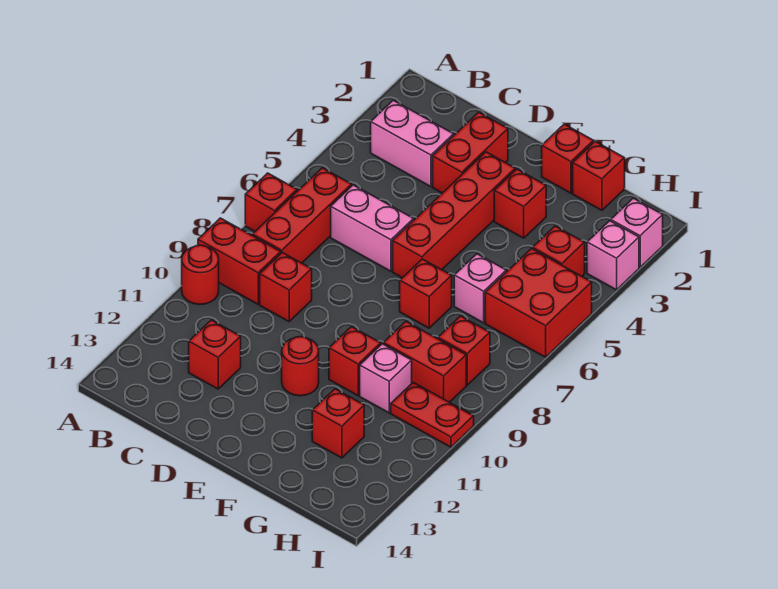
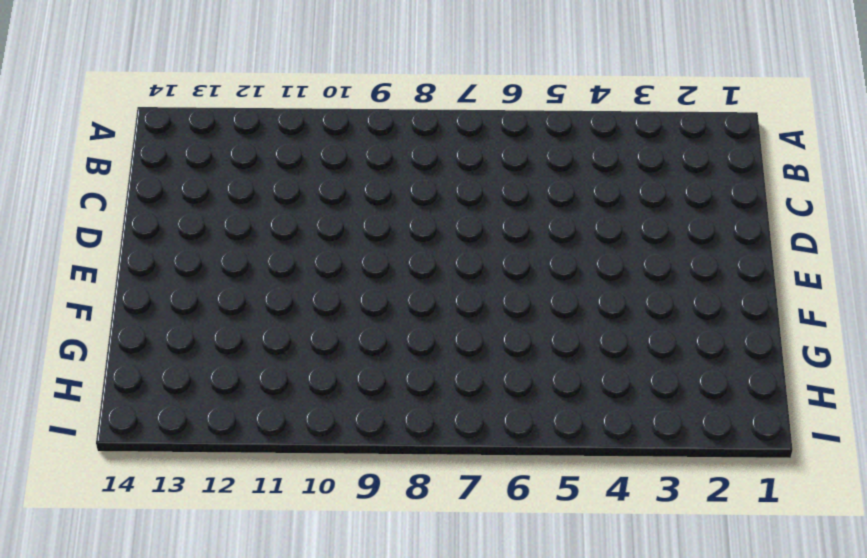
none -> red brick A7 level 1
none -> red brick A9:B9 level 1
none -> red round brick A10 level 1

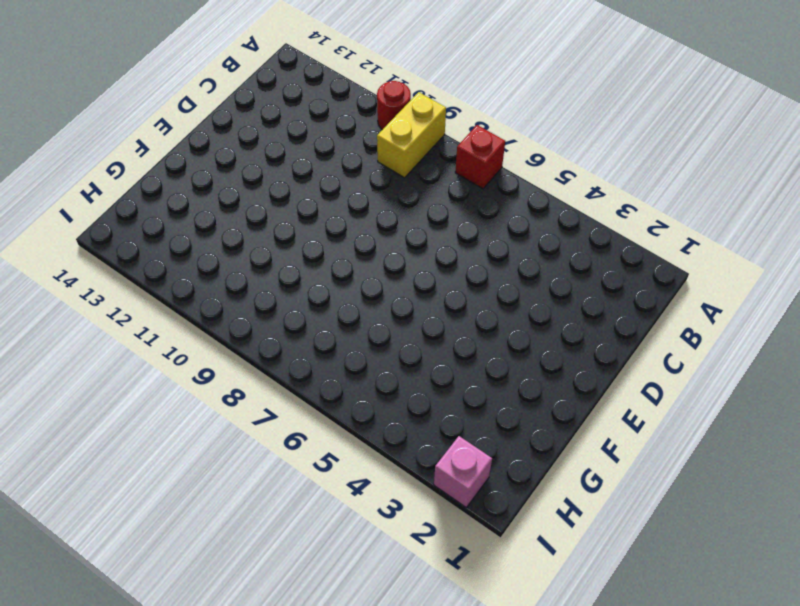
yellow brick A9:B9 level 1 -> red brick A9:B9 level 1
none -> pink brick B3:C3 level 1
none -> red brick B6:B8 level 1
none -> pink brick C6:D6 level 1

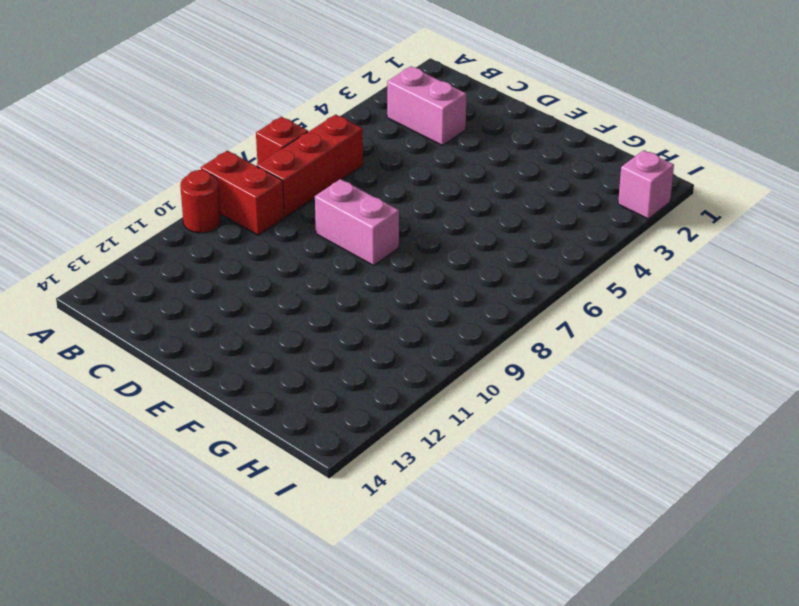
pink brick D8:E8 level 1 -> pink brick C6:D6 level 1
none -> red brick C9 level 1
none -> red brick C12 level 1
none -> red brick D2:D3 level 1

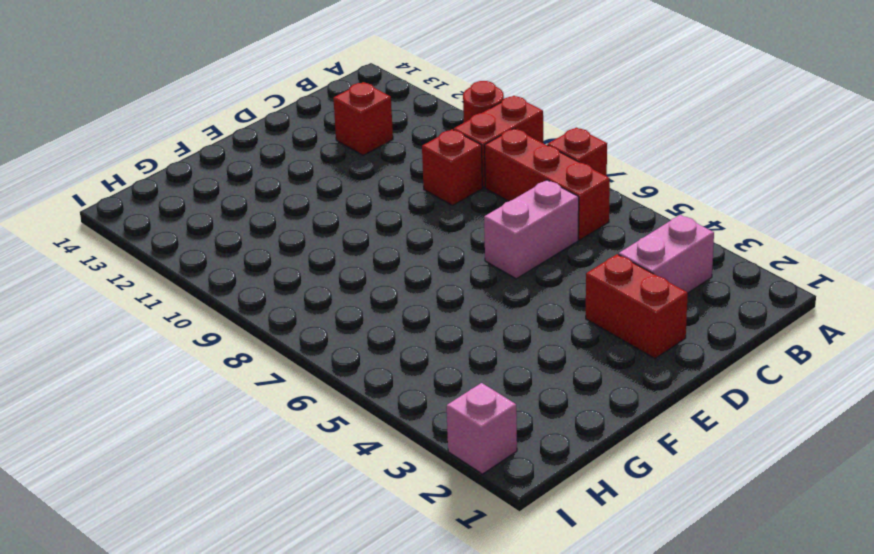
none -> red brick E3:E6 level 1
none -> red round brick E11 level 1
none -> red brick F1 level 1

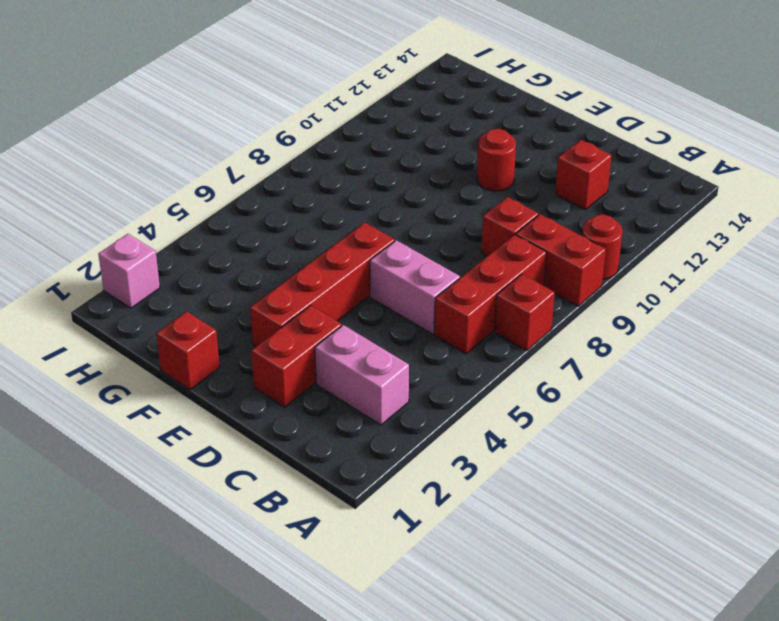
none -> red brick F3 level 1
none -> red brick F7 level 1
none -> red brick F10 level 1

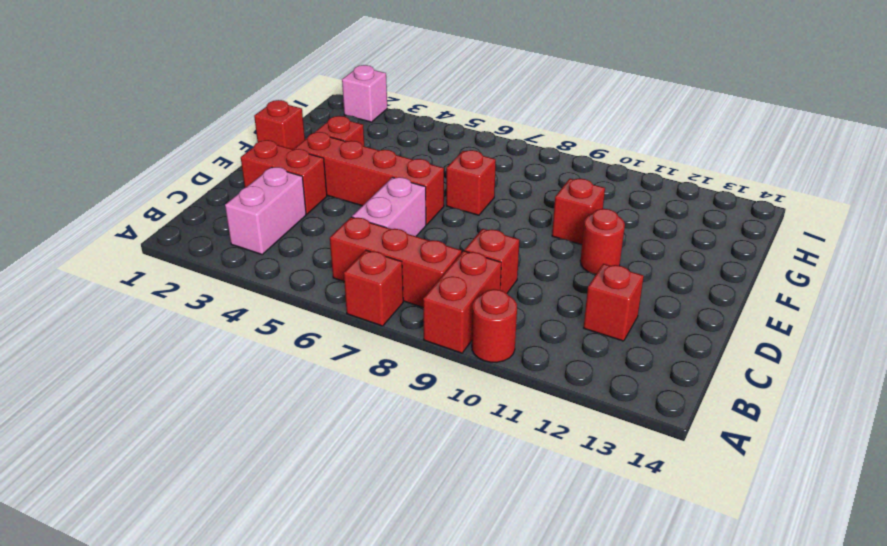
none -> red brick G1 level 1
none -> pink brick G6 level 1
none -> red brick G9:H9 level 1

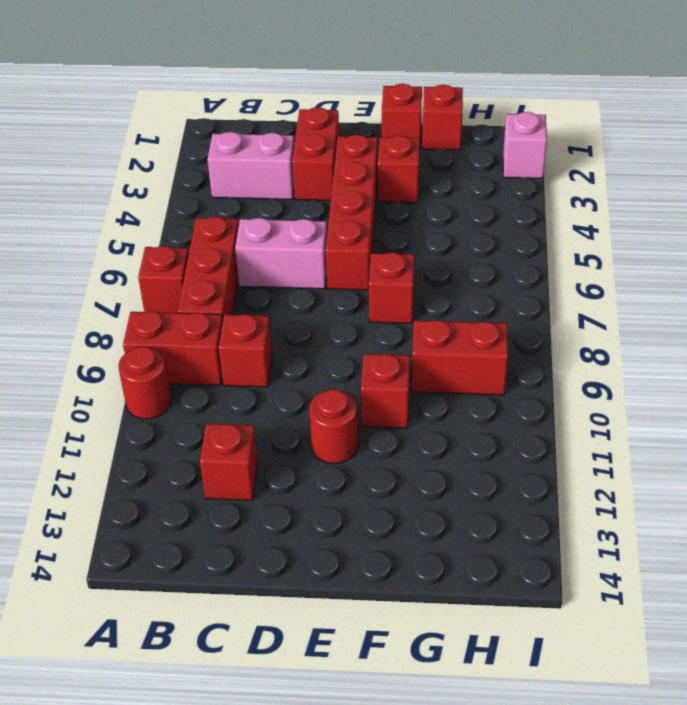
none -> pink brick G6 level 1
none -> pink brick G10 level 1
none -> red brick G12 level 1

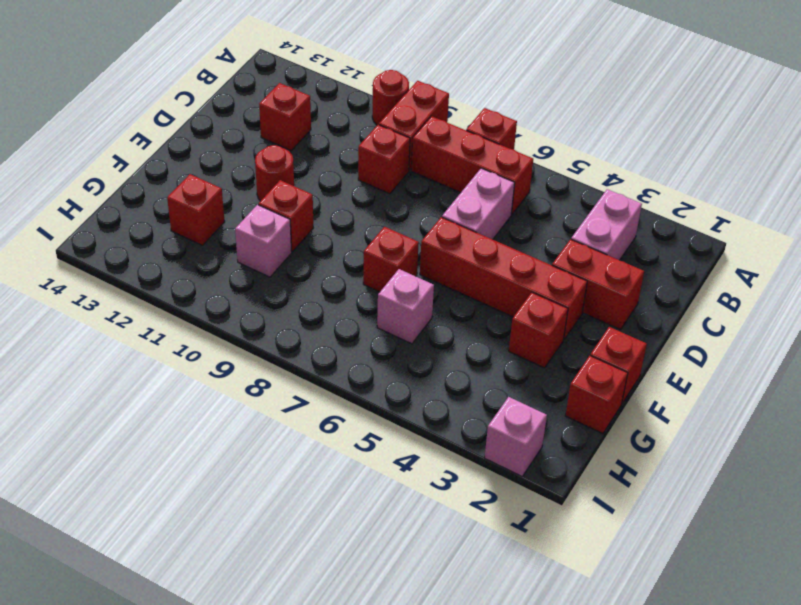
none -> red brick G9:H9 level 1
none -> red brick H4 level 1
none -> red brick H5:I6 level 1

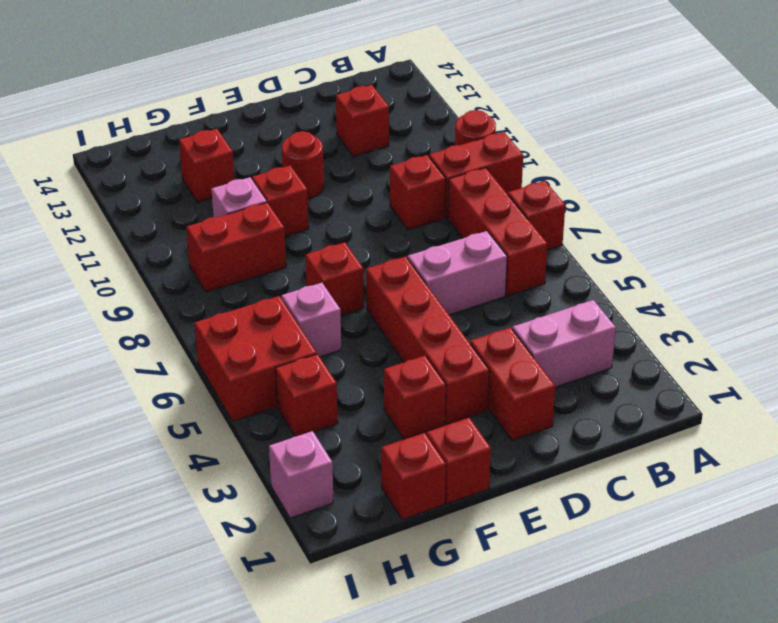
none -> red brick H8 level 1
none -> red plate H10:I10 level 1
none -> pink brick I3 level 1

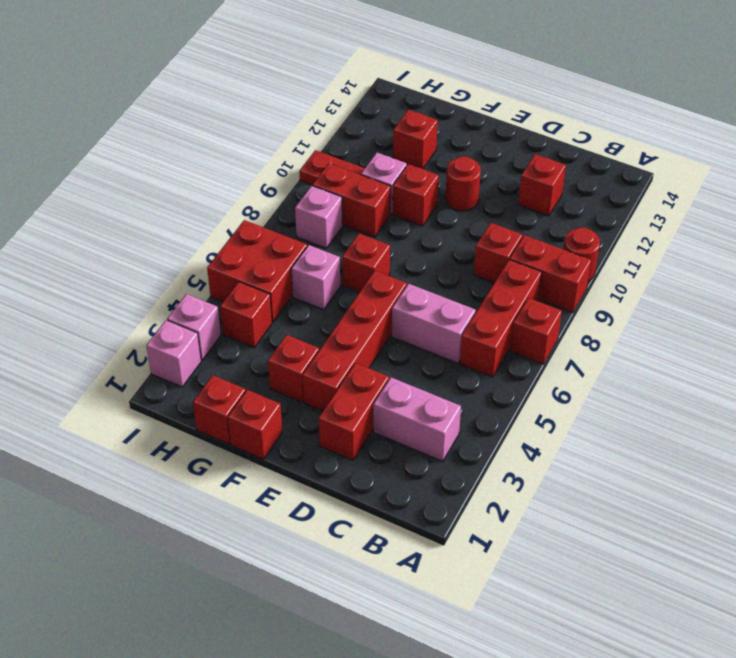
pink brick H8 level 1 -> red brick H8 level 1

